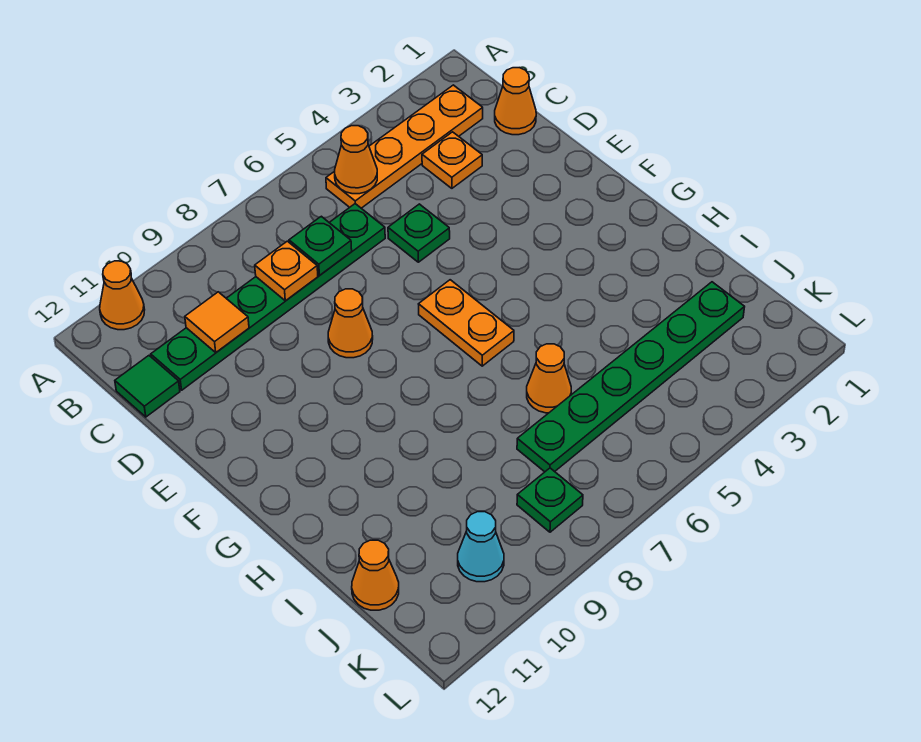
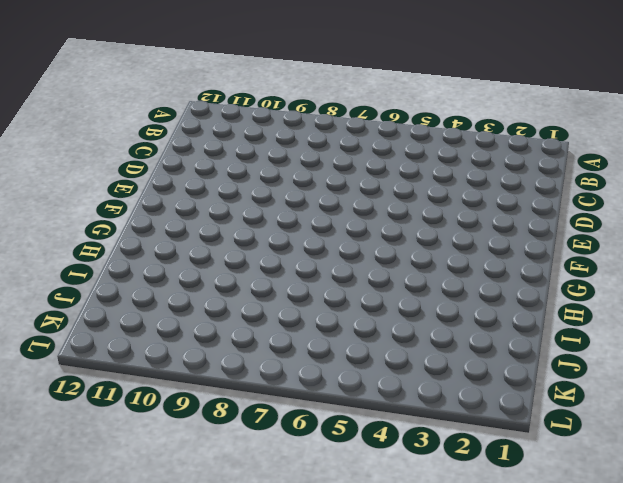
none -> orange cone A11 level 1
none -> orange plate B2:B5 level 1
none -> orange cone C1 level 1

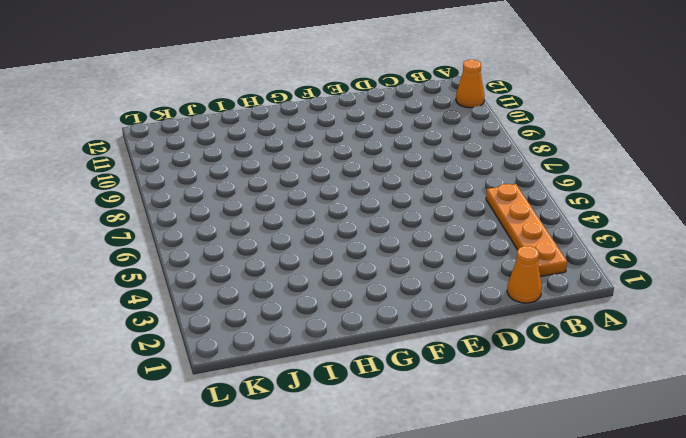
none -> orange plate C3 level 1
none -> green plate C6:C11 level 1
none -> green tile C12 level 1

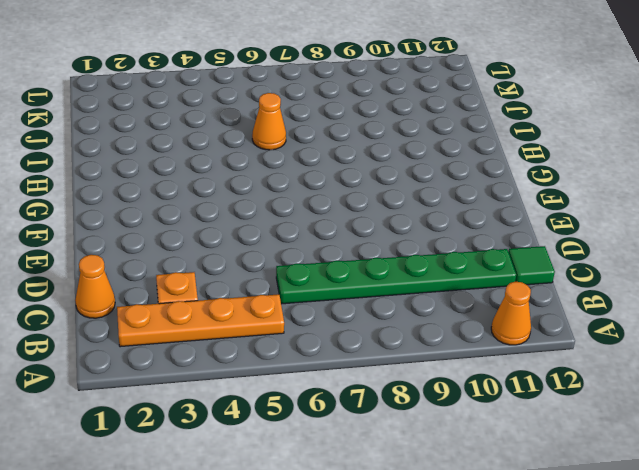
none -> green plate D5 level 1
none -> orange cone E8 level 1
none -> orange plate F6:G6 level 1

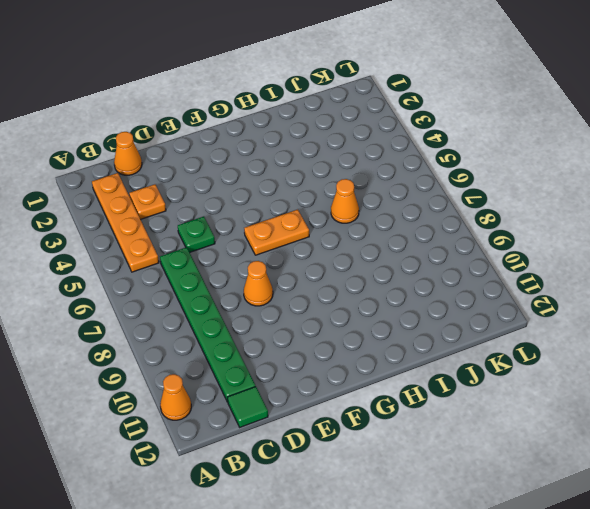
none -> green plate J2:J7 level 1
none -> orange cone J12 level 1
none -> green plate K8 level 1

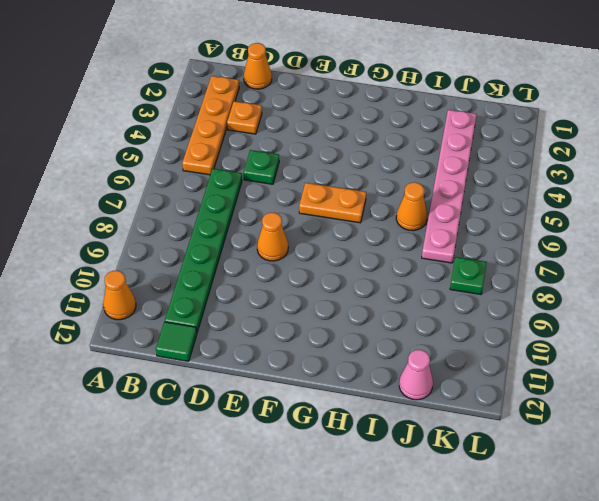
pink plate J2:J7 level 1 -> green plate J2:J7 level 1
pink cone J12 level 1 -> orange cone J12 level 1
none -> cyan cone K10 level 1
none -> orange cone B5 level 2
none -> green plate C7 level 2

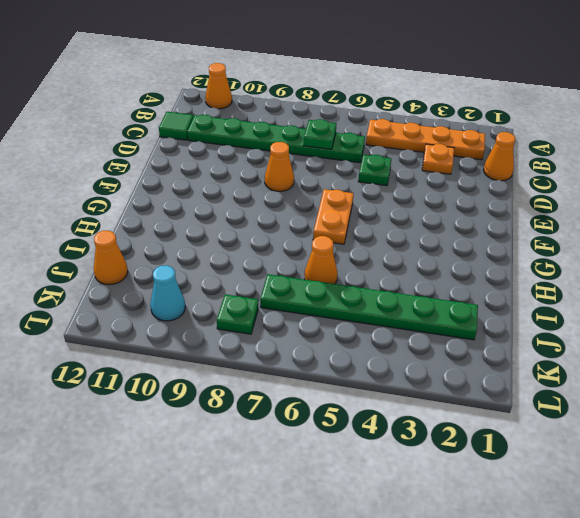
none -> orange cone B5 level 2
none -> orange plate C8 level 2
none -> orange tile C10 level 2

